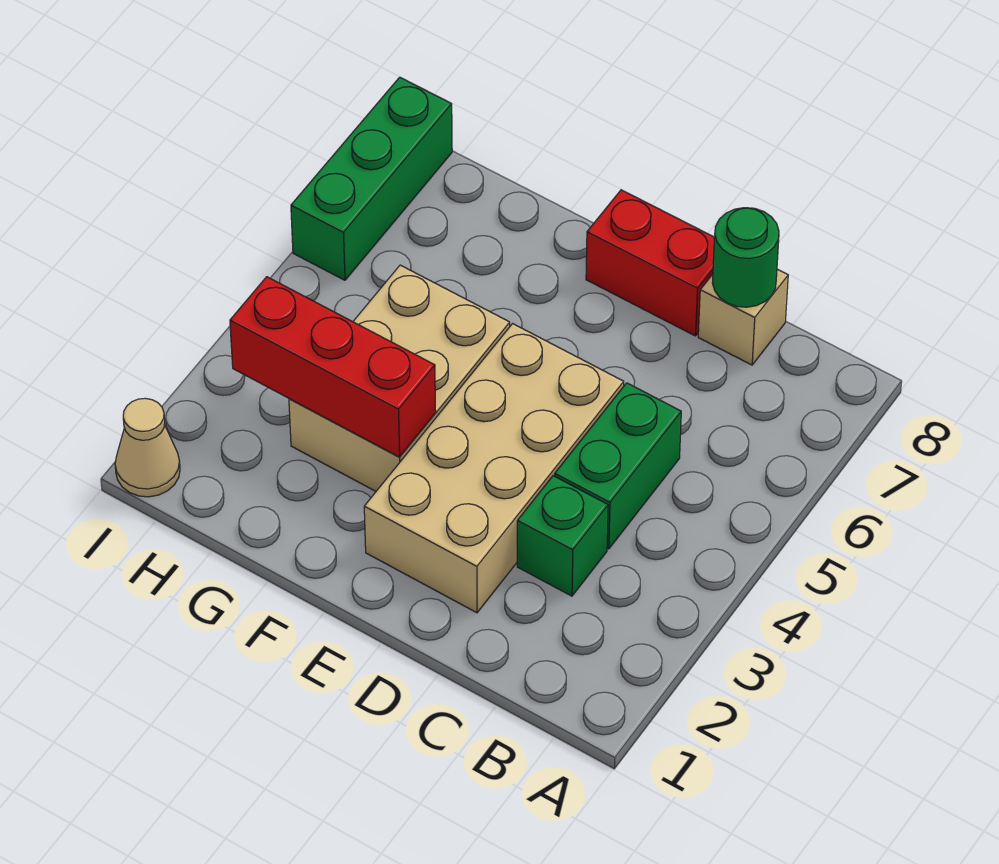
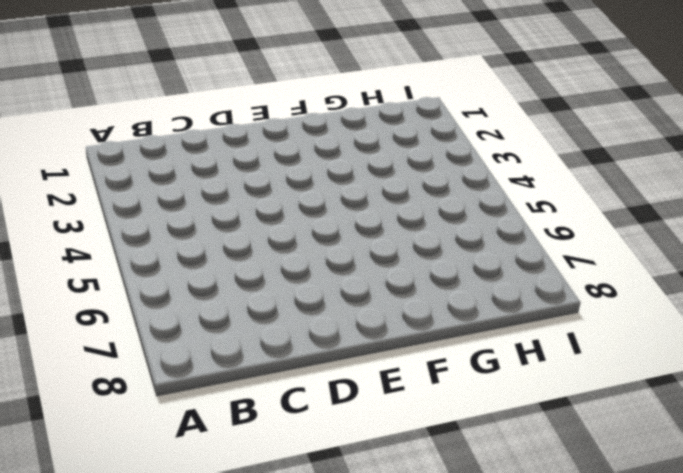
none -> green brick C3 level 1
none -> green brick C4:C5 level 1

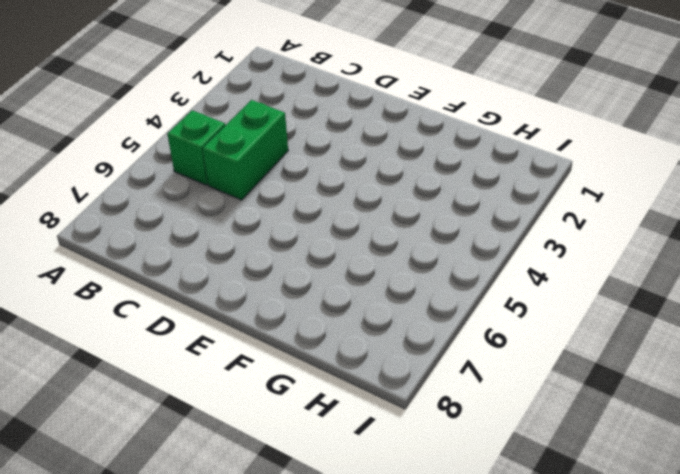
green brick B5 level 1 -> green brick C3 level 1
none -> tan brick C8 level 1
none -> tan brick D2:E5 level 1

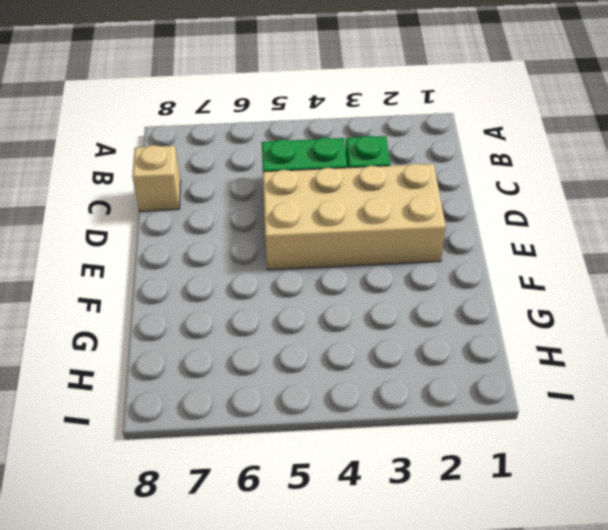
none -> red brick D8:E8 level 1
none -> tan brick F3:G5 level 1

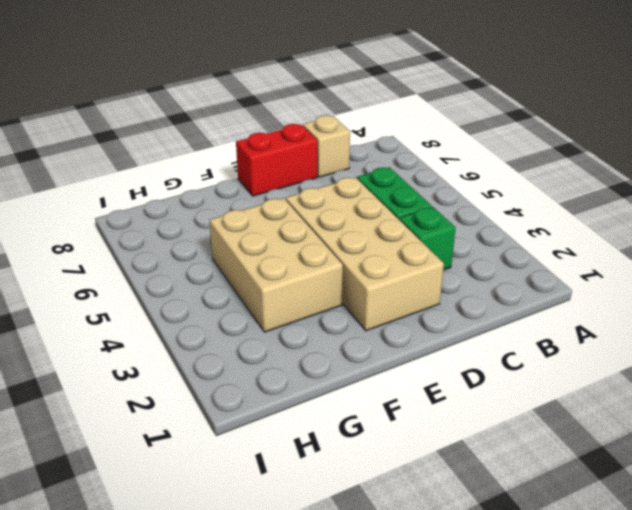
none -> tan cone I1 level 1
none -> green brick I6:I8 level 1

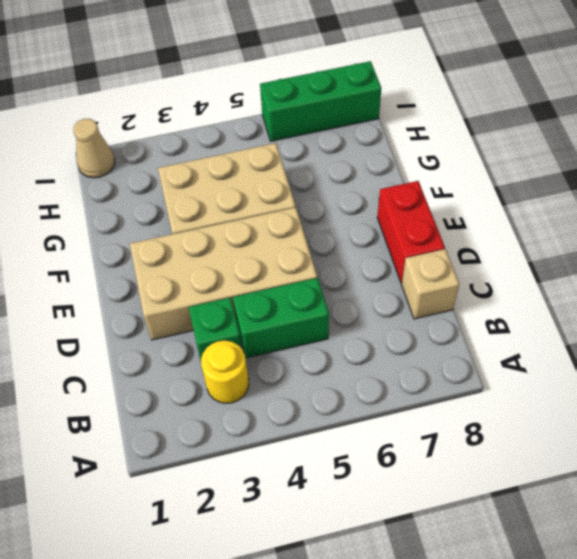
yellow round brick B3 level 1 -> none
none -> green round brick C8 level 2
none -> red brick F3:H3 level 2

